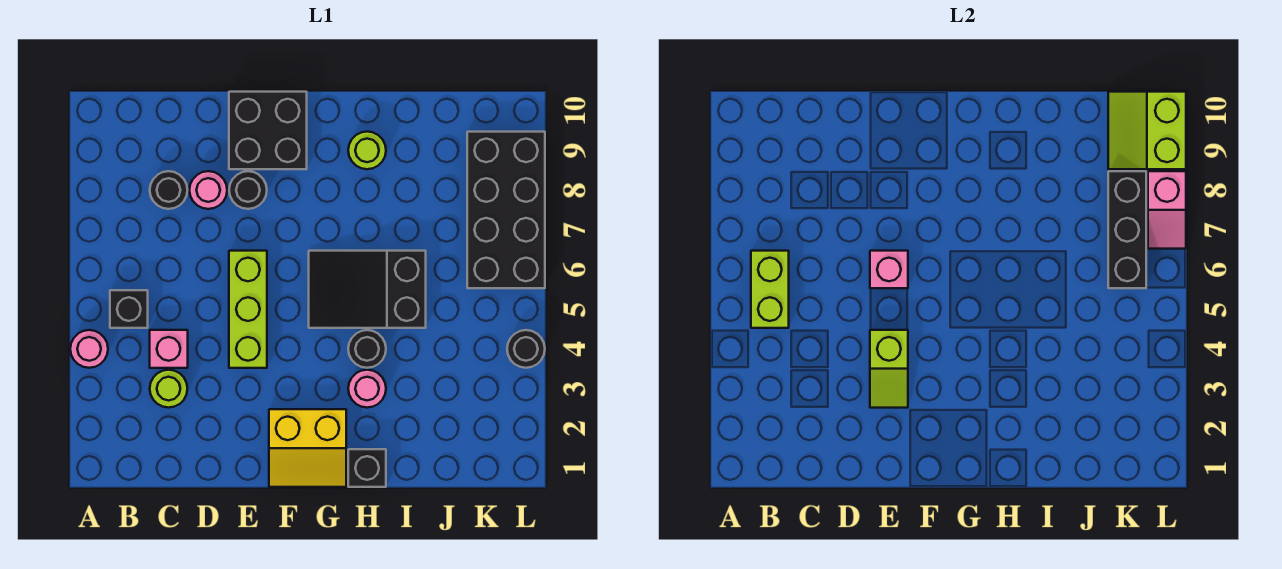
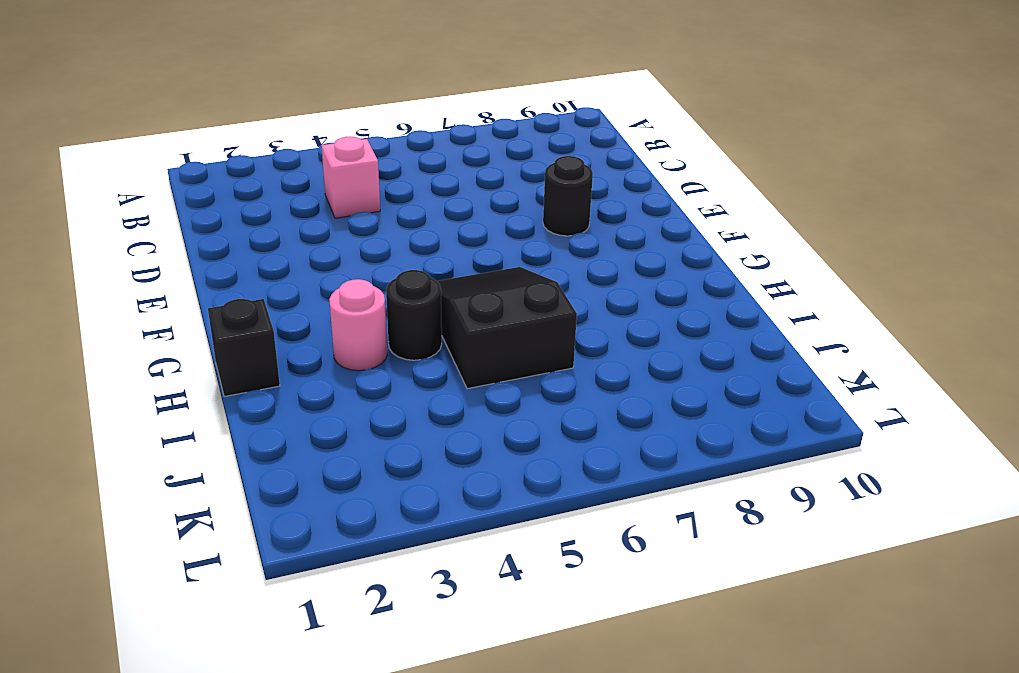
none -> pink round brick A4 level 1
none -> black brick B5 level 1
none -> lime round brick C3 level 1

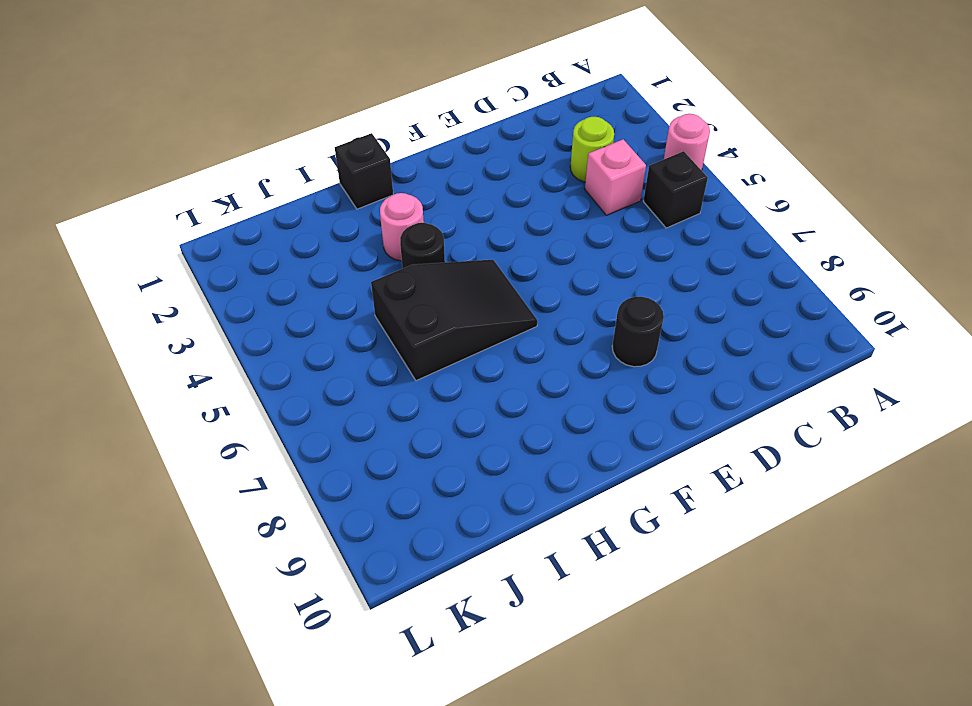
none -> black round brick C8 level 1
none -> pink round brick D8 level 1
none -> lime brick E4:E6 level 1

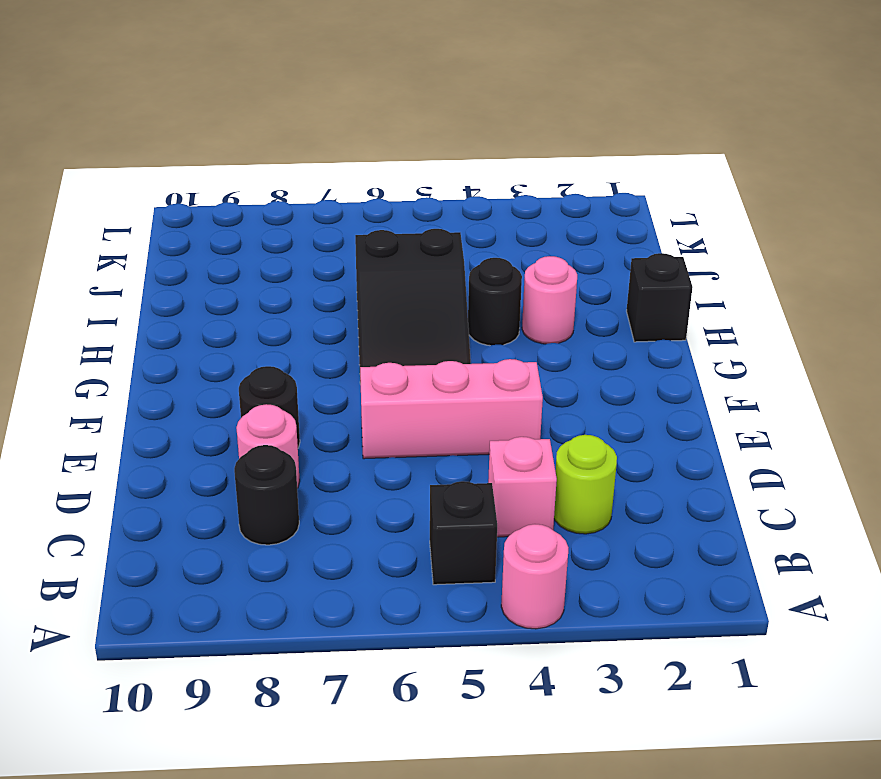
pink brick E4:E6 level 1 -> lime brick E4:E6 level 1
none -> black brick E9:F10 level 1
none -> yellow slope F1:G2 level 1 top 2
none -> lime round brick H9 level 1

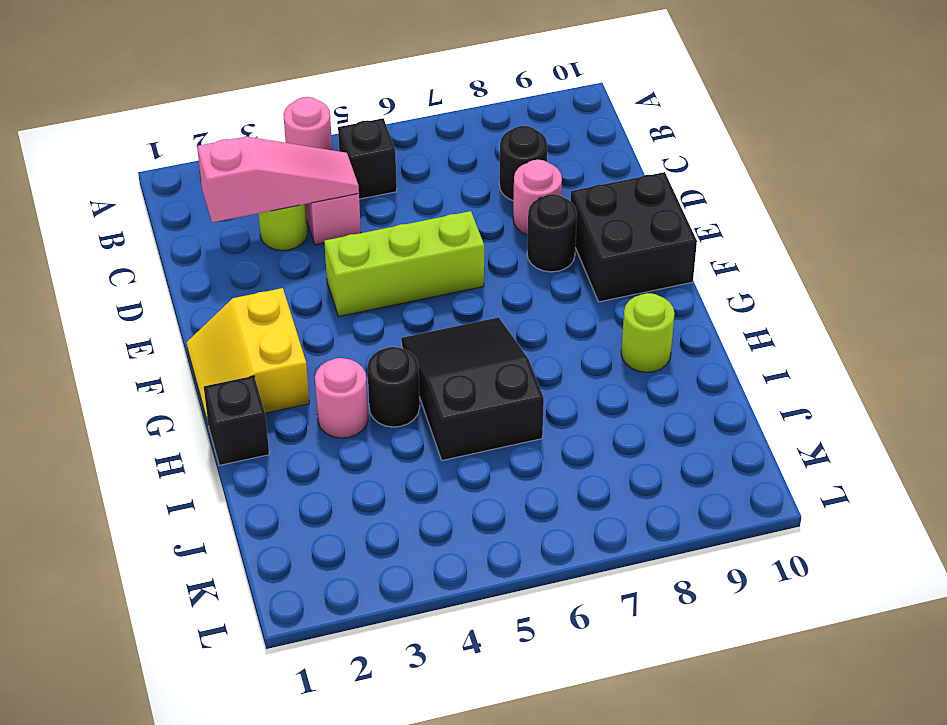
pink slope C2:C4 level 2 top 2 -> none
none -> black brick K6:L9 level 1
none -> black round brick L4 level 1
none -> lime brick B5:B6 level 2

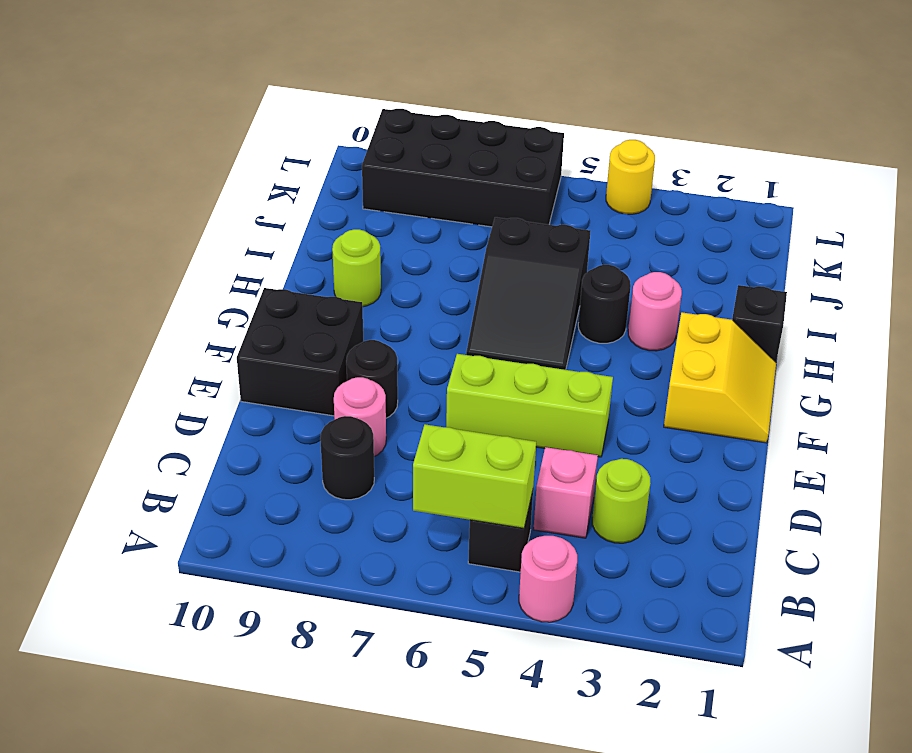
yellow round brick L4 level 1 -> black round brick L4 level 1
none -> lime slope E3:E4 level 2 top 4
none -> pink brick E6 level 2
none -> black brick K6:K8 level 2

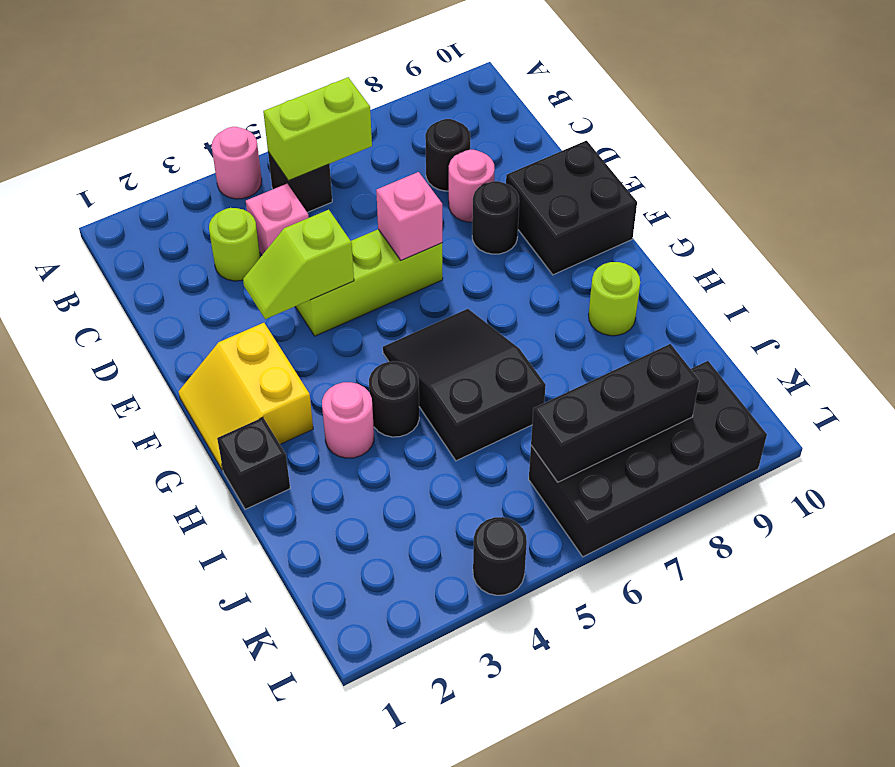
none -> lime slope K9:L10 level 2 top L
none -> pink slope L7:L8 level 2 top 8

